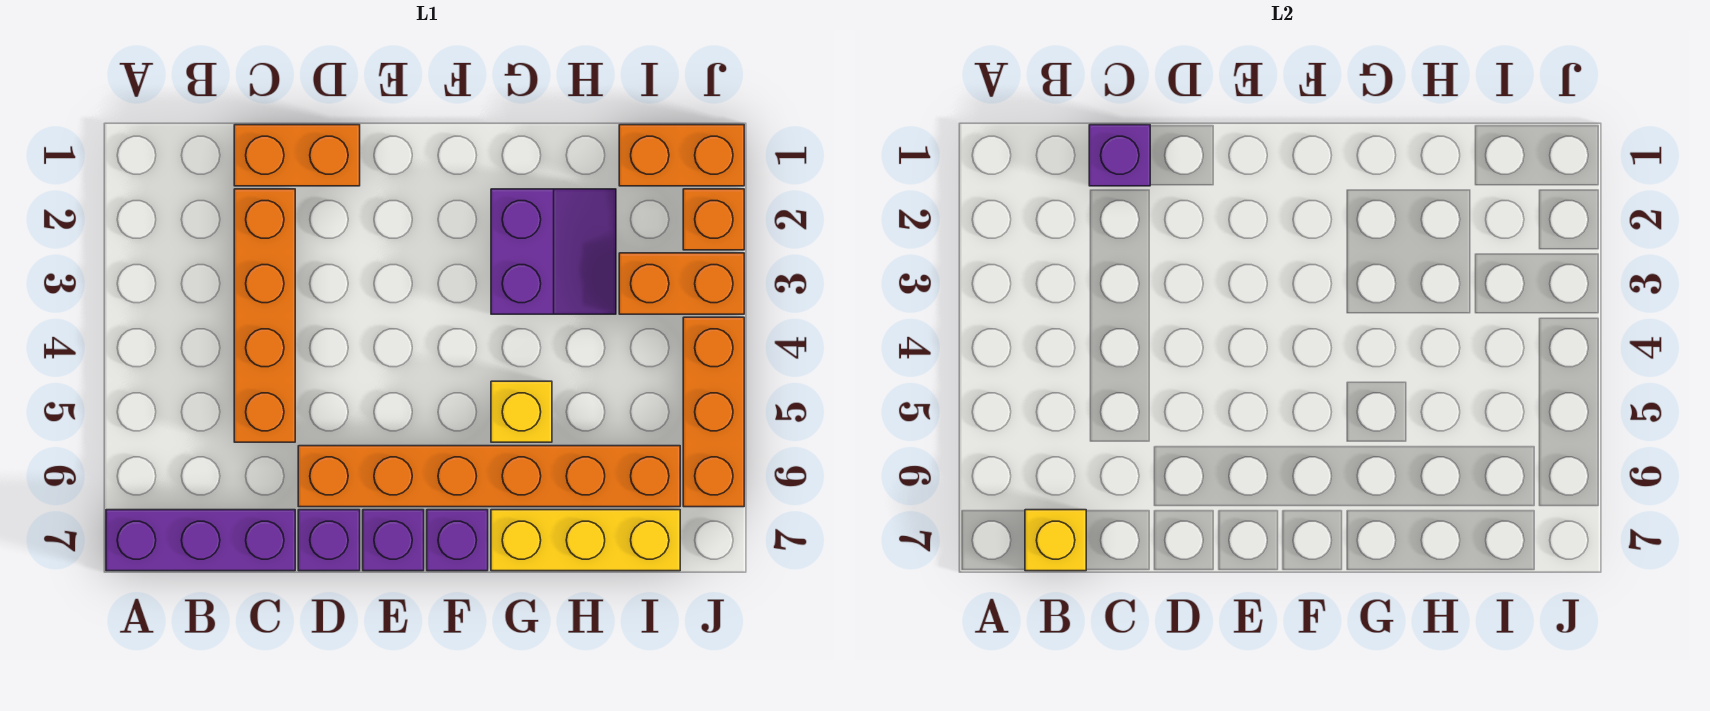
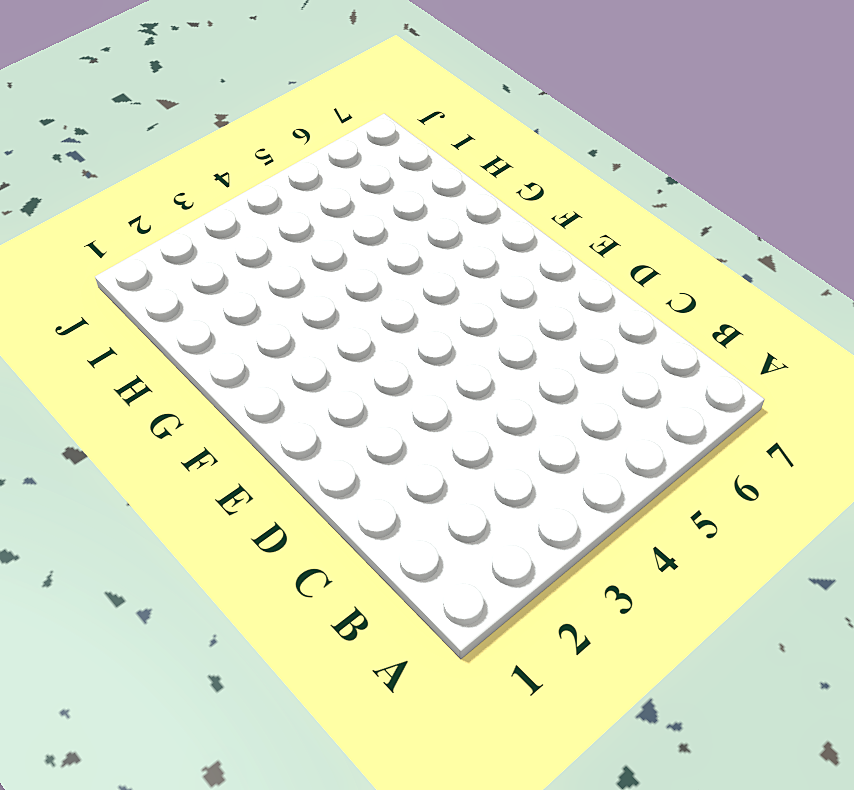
none -> purple brick A7:C7 level 1
none -> orange brick C1:D1 level 1
none -> orange brick C2:C5 level 1

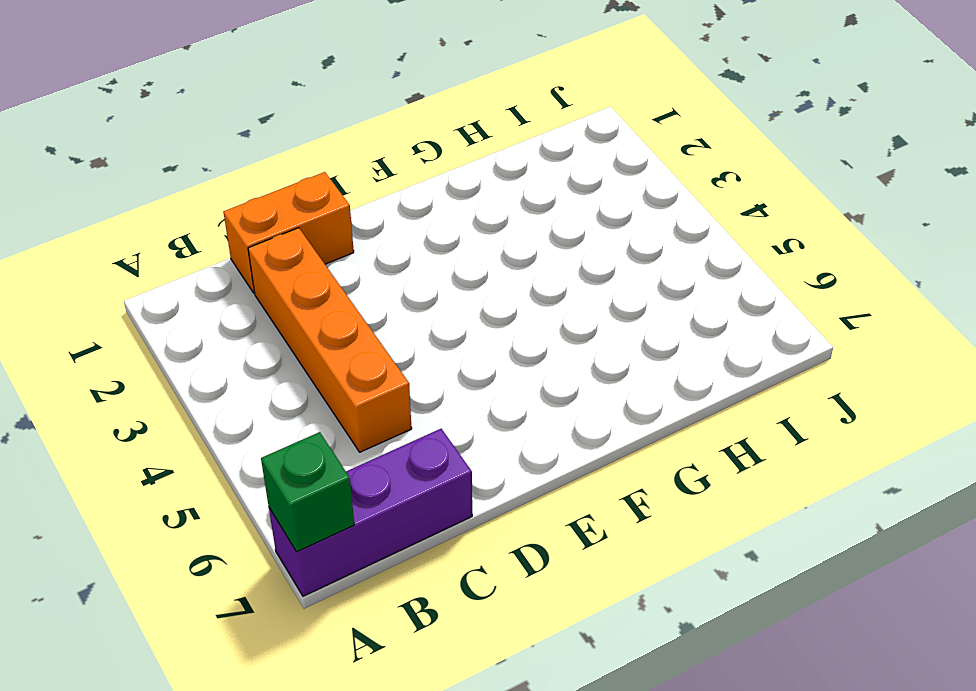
green brick A7 level 2 -> none
none -> orange brick D6:I6 level 1
none -> purple brick D7 level 1
none -> purple brick E7 level 1

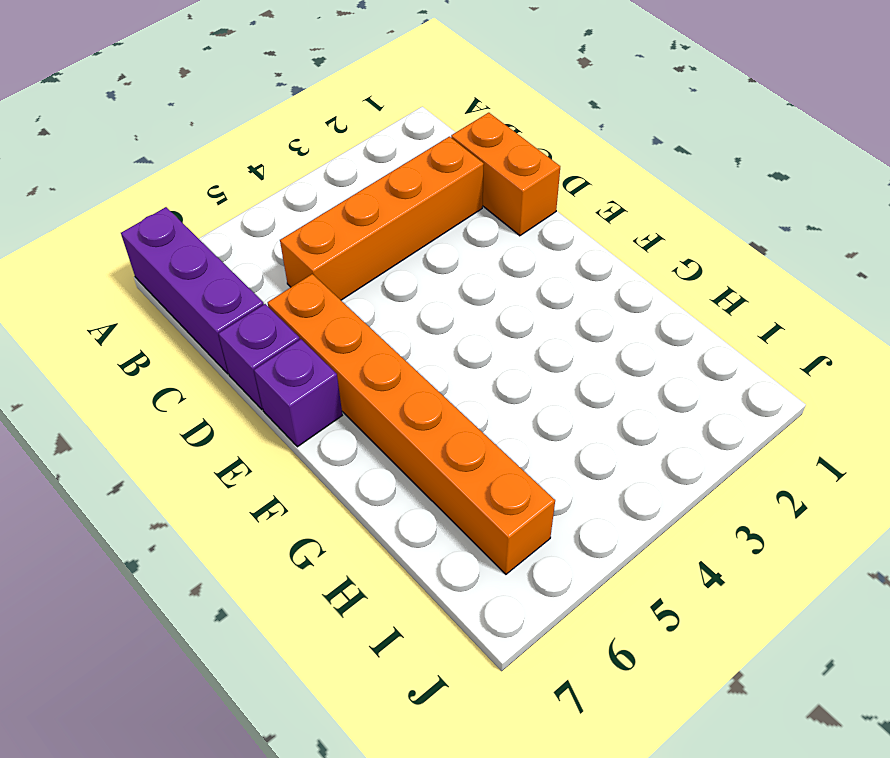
none -> purple brick F7 level 1
none -> purple slope G2:H3 level 1 top G
none -> yellow brick G5 level 1

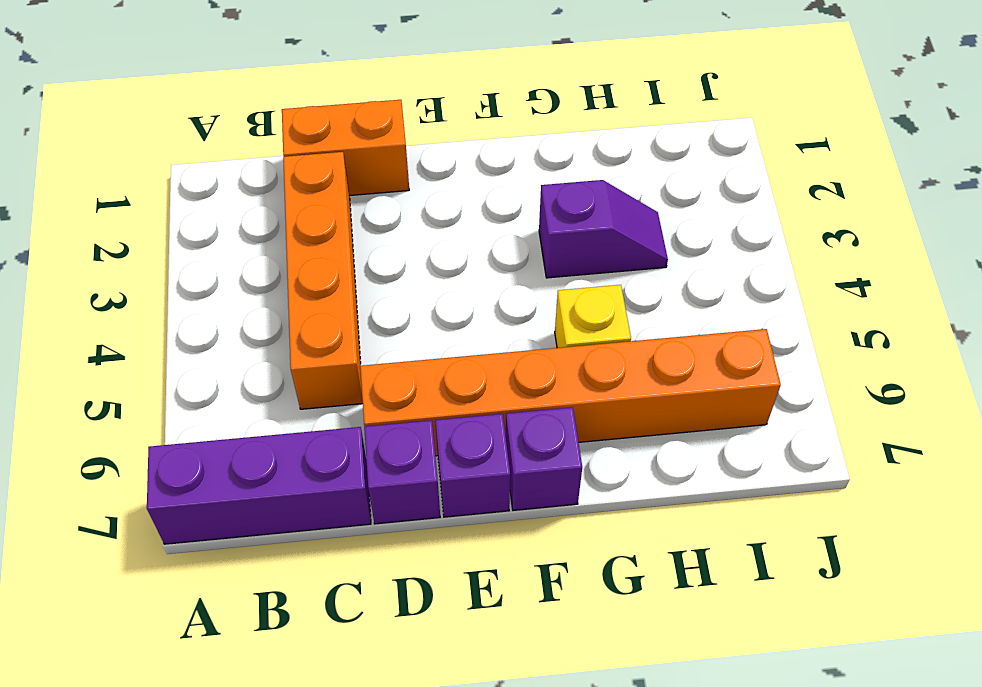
purple slope G3:H3 level 1 top G -> purple slope G2:H3 level 1 top G
none -> yellow brick G7:I7 level 1
none -> orange brick I1:J1 level 1
none -> orange brick I3:J3 level 1

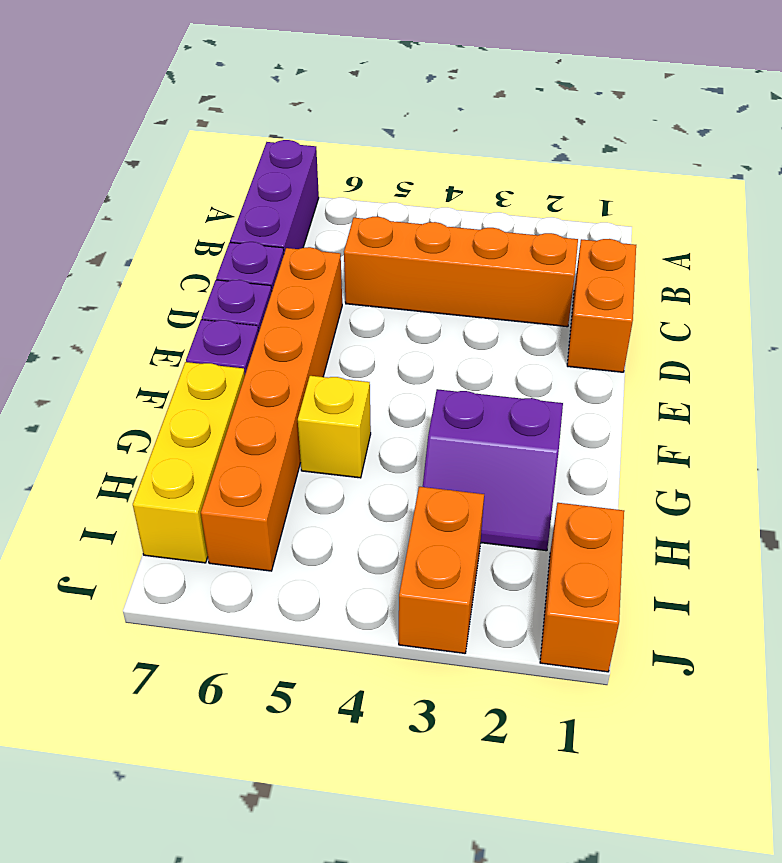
none -> orange brick J2 level 1
none -> orange brick J4:J6 level 1
none -> yellow brick B7 level 2

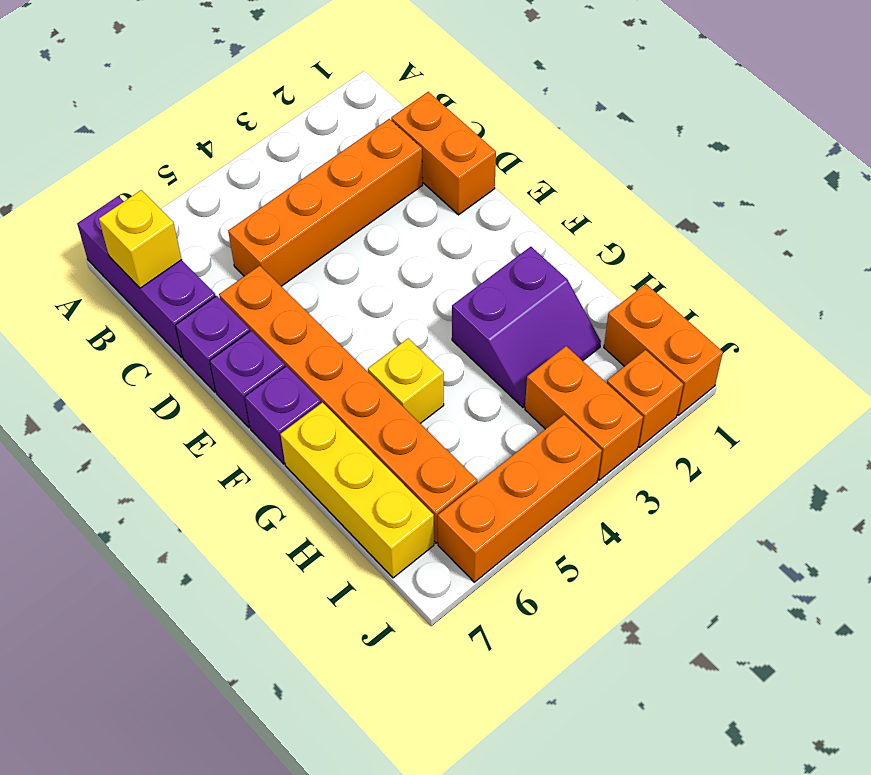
none -> purple brick C1 level 2

